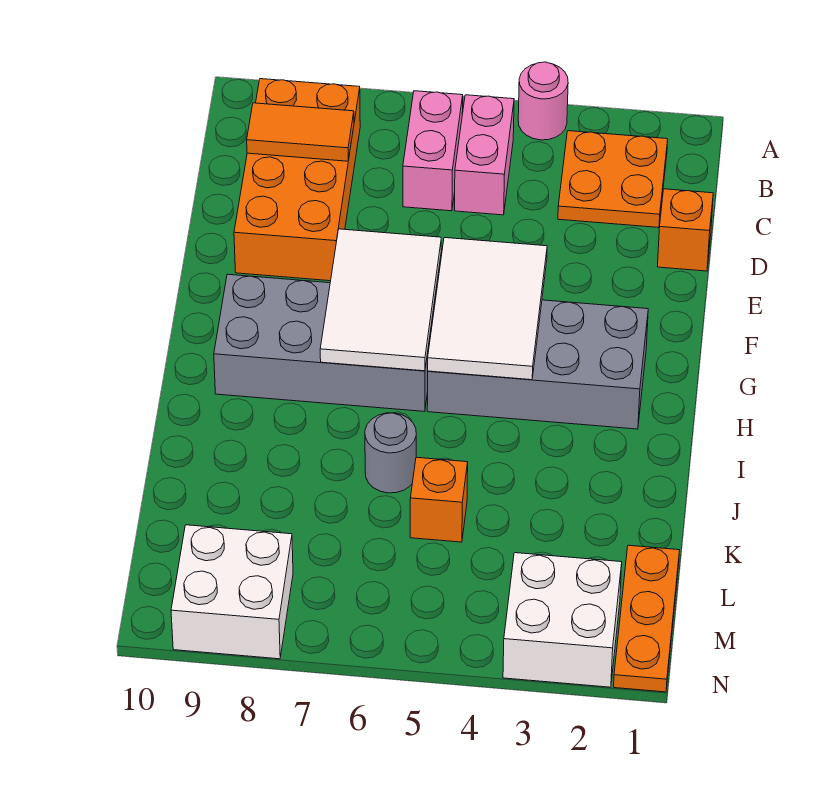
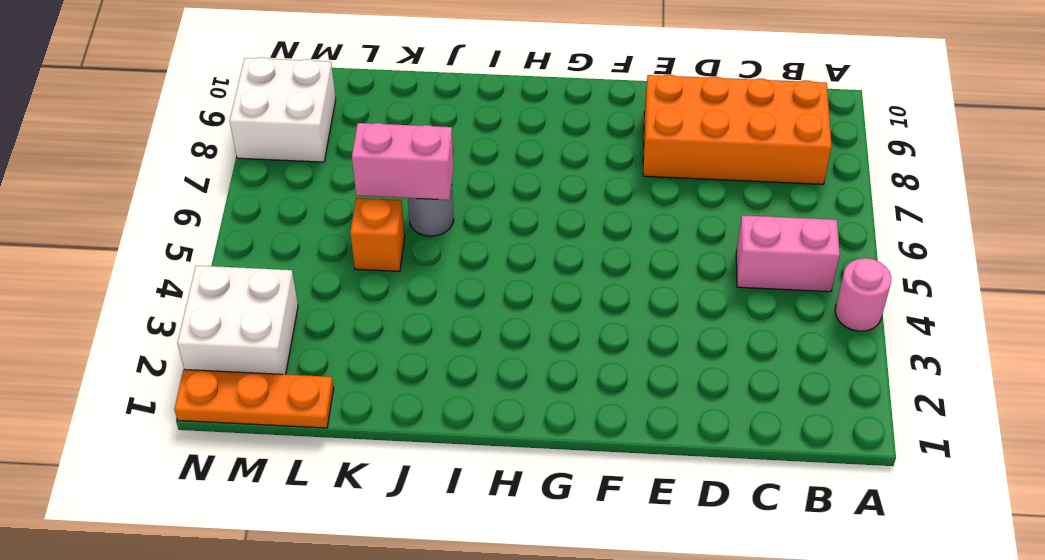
pink brick J6:K6 level 2 -> pink brick B6:C6 level 1
none -> orange plate B2:C3 level 1
none -> orange brick D1 level 1
none -> grey brick G2:H5 level 1

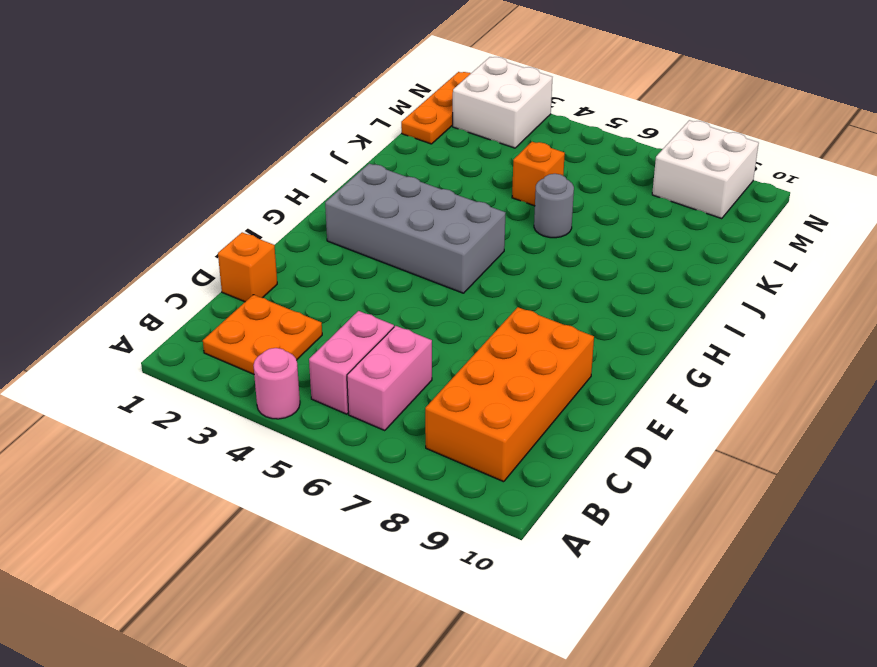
none -> grey brick G6:H9 level 1
none -> orange tile C8:C9 level 2
none -> white tile F4:H5 level 2

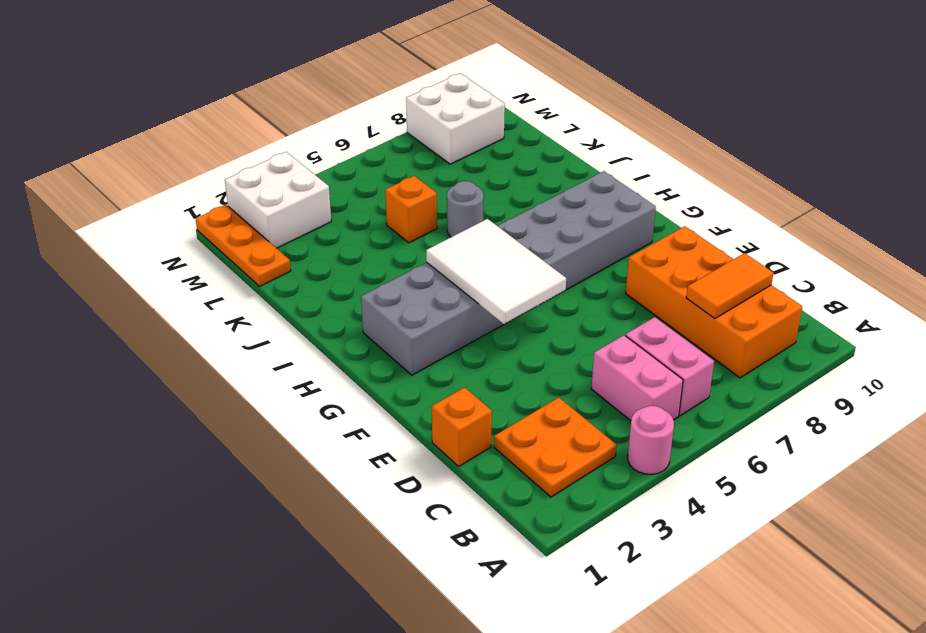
none -> white tile F6:H7 level 2

